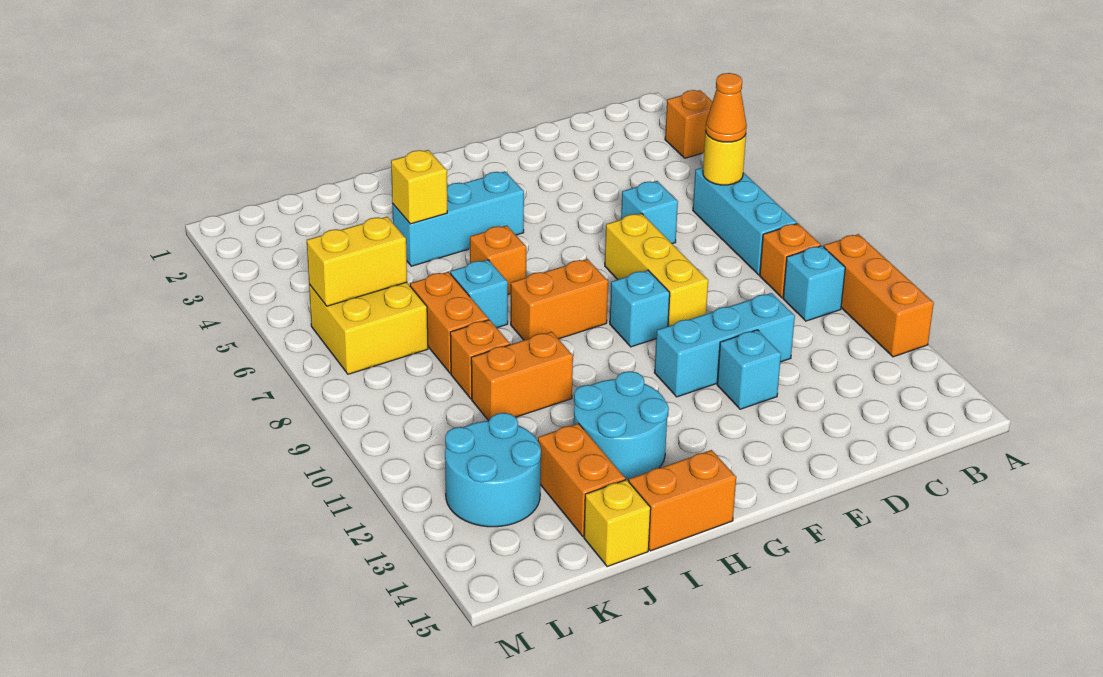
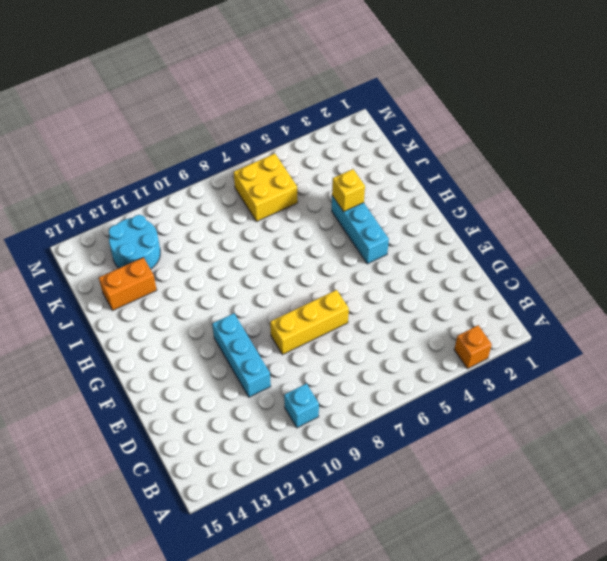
none -> orange brick A10:A12 level 1
none -> cyan brick B6:B8 level 1
none -> orange brick B9 level 1

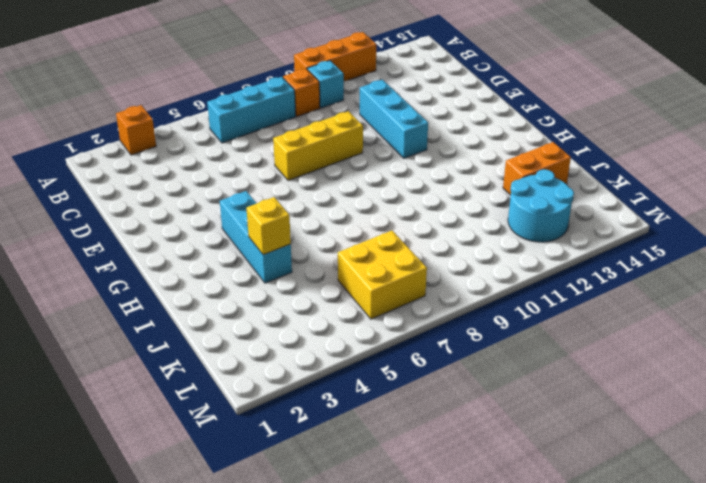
none -> cyan brick D6 level 1
none -> cyan brick E12 level 1
none -> cyan brick F9 level 1

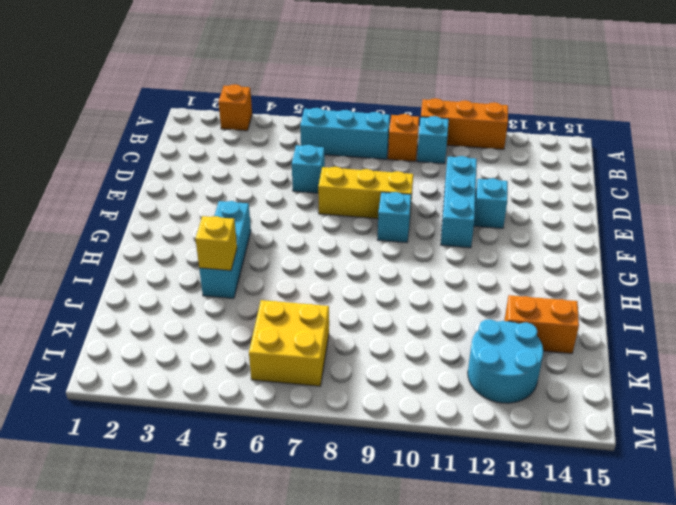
none -> orange brick G8:H8 level 1
none -> orange brick H6 level 1
none -> cyan round brick H12:I13 level 1

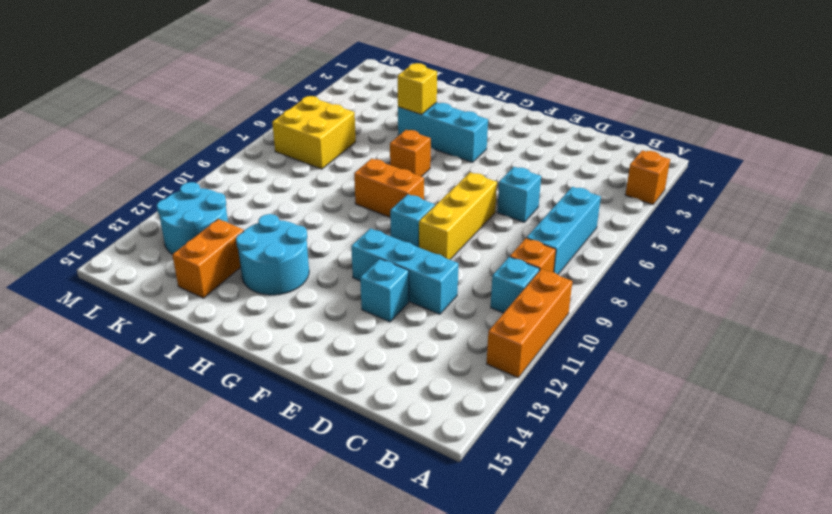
none -> orange brick H15:I15 level 1
none -> cyan brick I7 level 1
none -> orange brick I10:J10 level 1

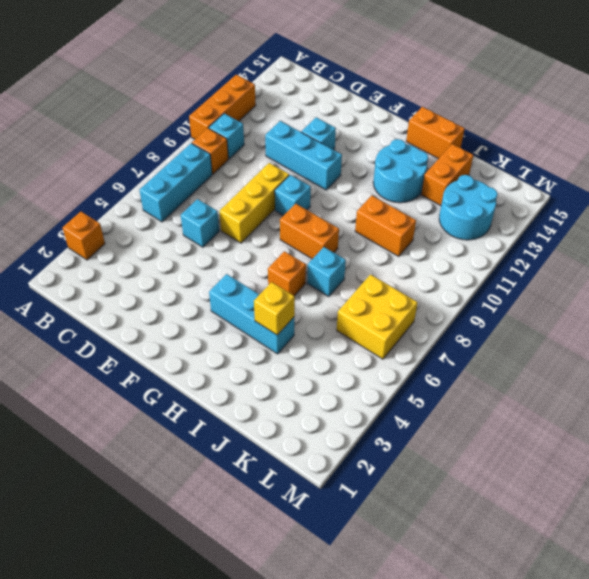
none -> orange brick J7:J8 level 1
none -> orange brick J9 level 1
none -> yellow brick J15 level 1

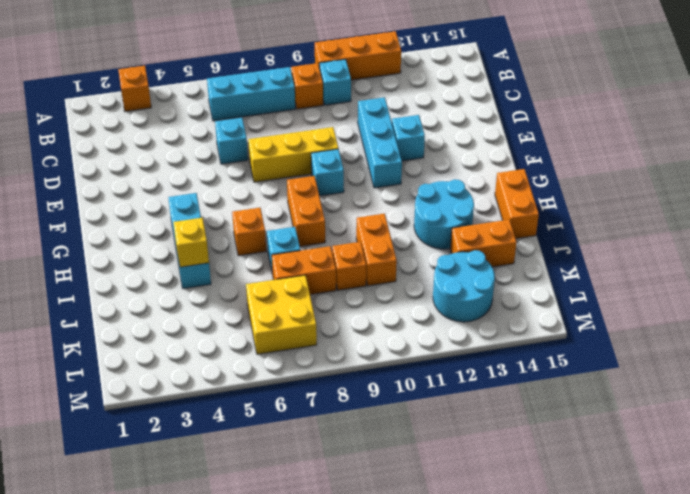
none -> yellow brick J15 level 1
none -> yellow round brick B6 level 2
none -> yellow brick K6:L6 level 2

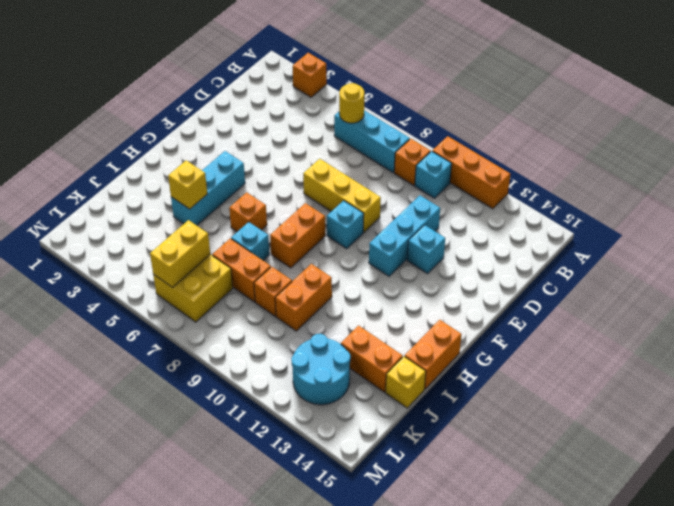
none -> cyan brick D6 level 1
none -> cyan round brick H12:I13 level 1
none -> orange cone B6 level 3

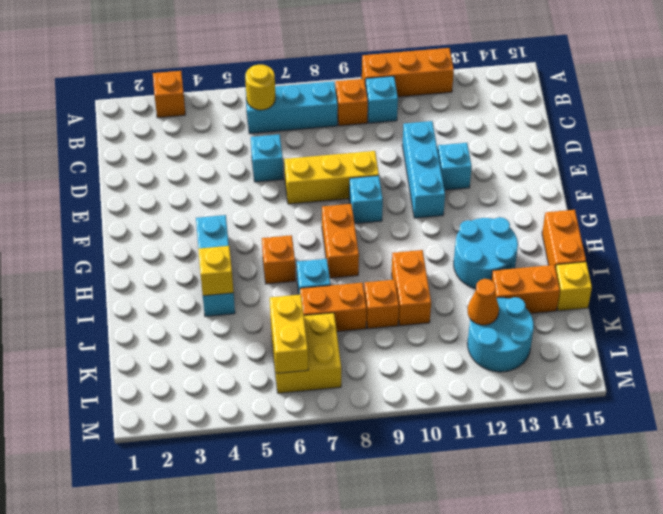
orange cone K12 level 2 -> orange cone B6 level 3

